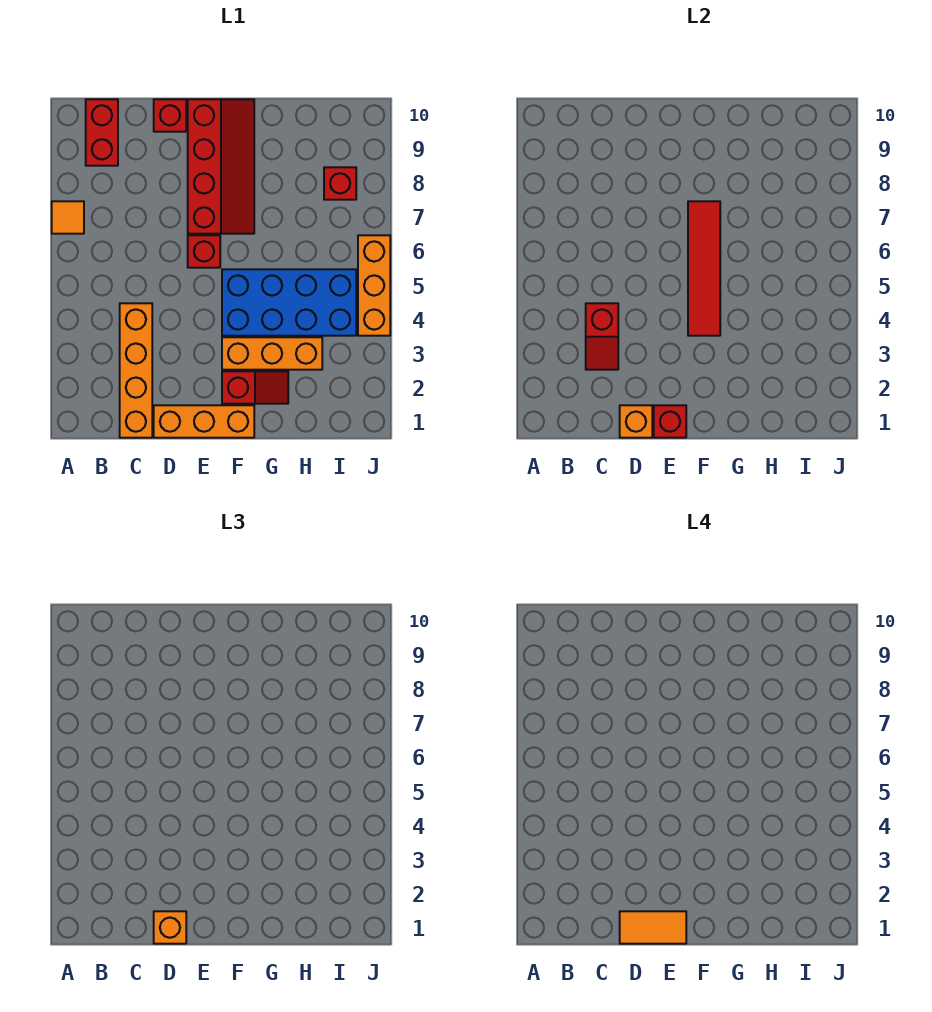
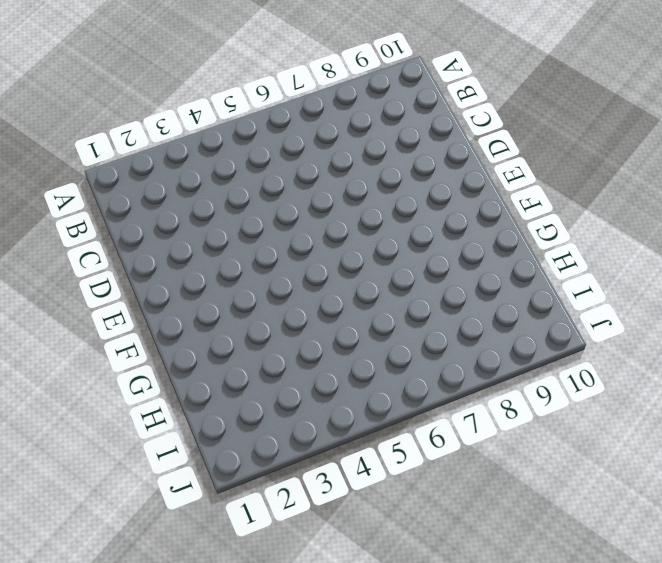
none -> orange tile A7 level 1
none -> red brick B9:B10 level 1
none -> orange brick C1:C4 level 1

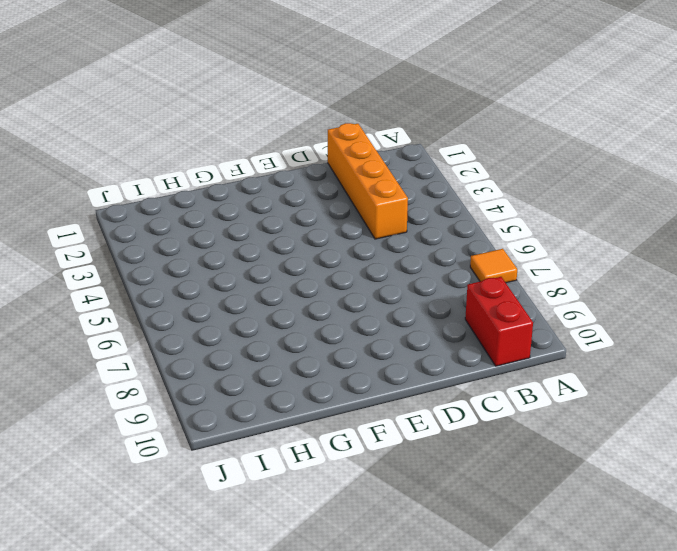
none -> orange brick D1:F1 level 1
none -> red brick D10 level 1
none -> red brick E6 level 1

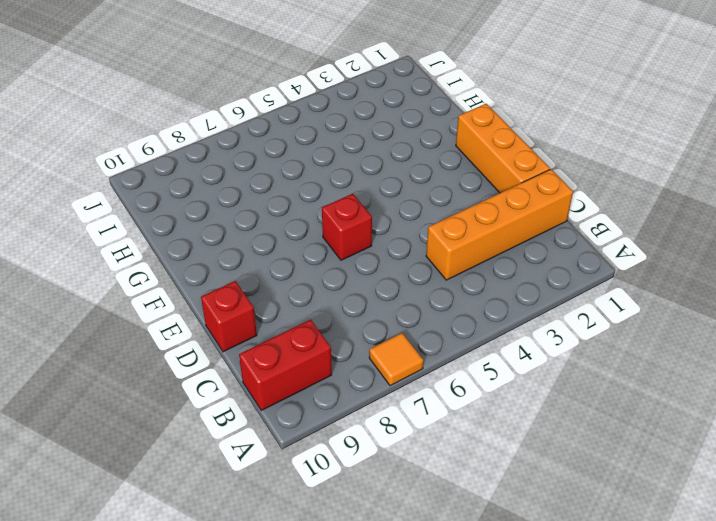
none -> red slope E7:F10 level 1 top E
none -> red slope F2:G2 level 1 top F
none -> orange brick F3:H3 level 1

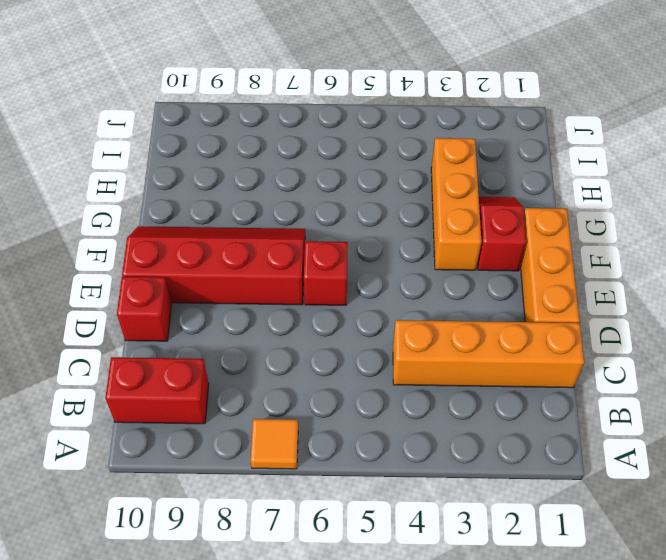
none -> blue brick F4:I5 level 1
none -> red brick I8 level 1
none -> orange brick J4:J6 level 1

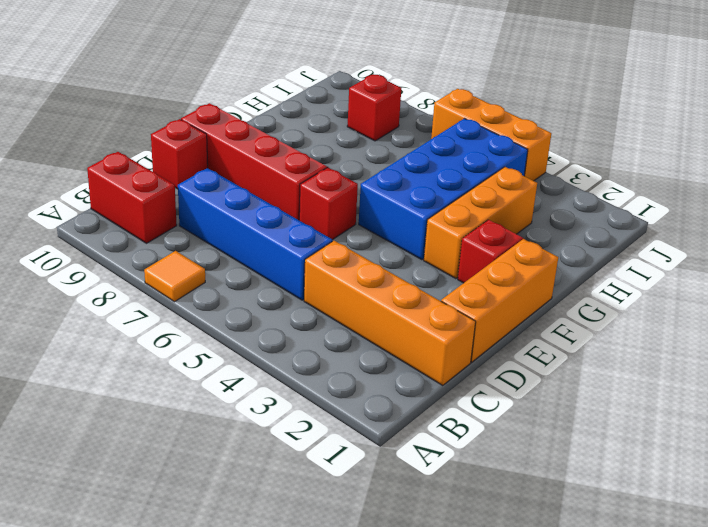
blue brick C5:C8 level 1 -> none
none -> red slope C3:C4 level 2 top 4
none -> orange brick D1 level 2
none -> red brick E1 level 2

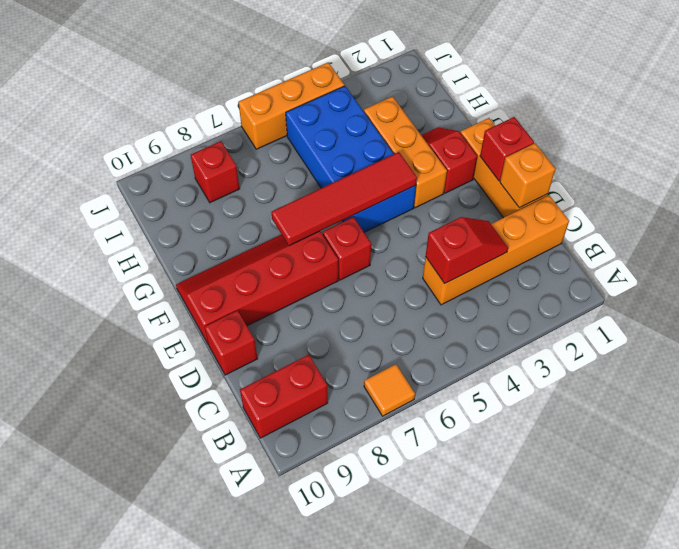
none -> orange brick D1 level 3
none -> orange tile D1:E1 level 4

